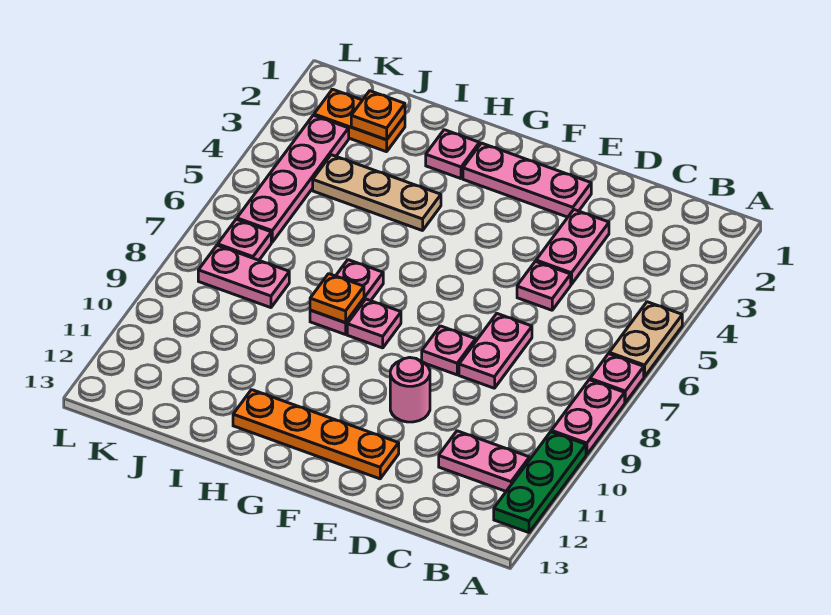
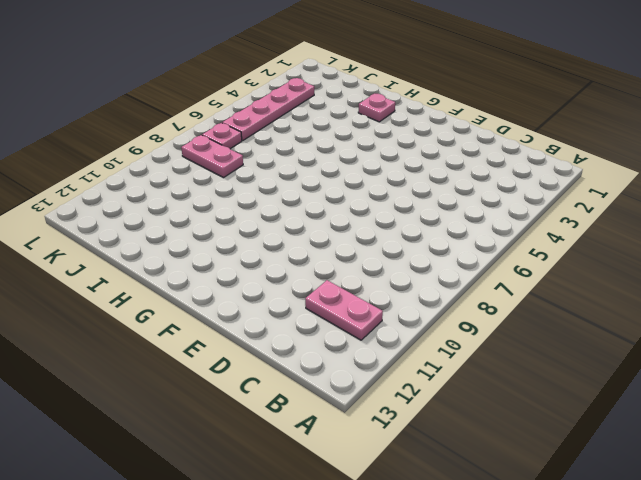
none -> tan plate A5:A6 level 1
none -> pink plate A7 level 1
none -> pink plate A8:A9 level 1

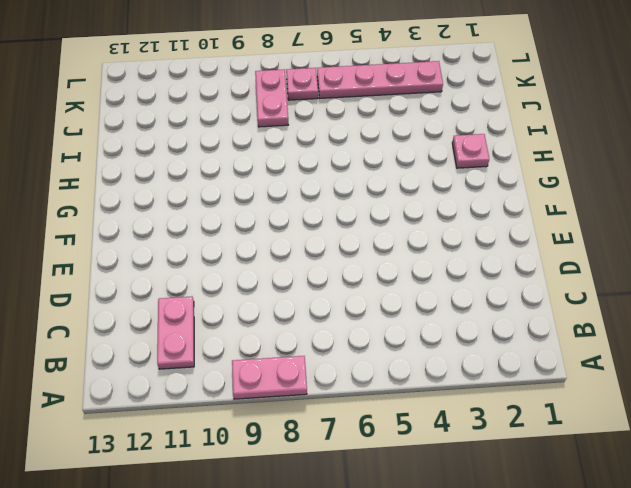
none -> tan plate A5:A6 level 1
none -> pink plate A7 level 1
none -> green plate A10:A12 level 1

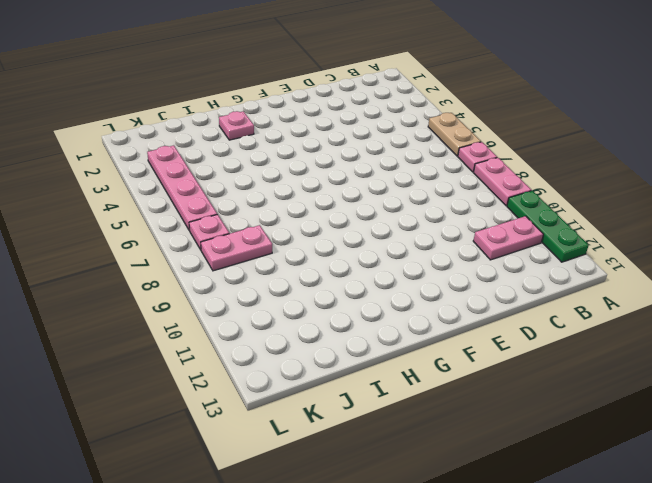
none -> pink plate D3:D4 level 1
none -> pink plate D5 level 1
none -> pink plate D7:D8 level 1

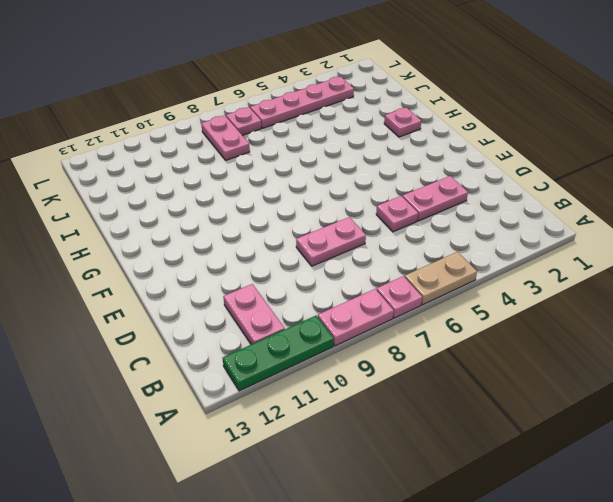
none -> pink plate E2:G2 level 1
none -> pink plate E8 level 1
none -> pink round brick E10 level 1

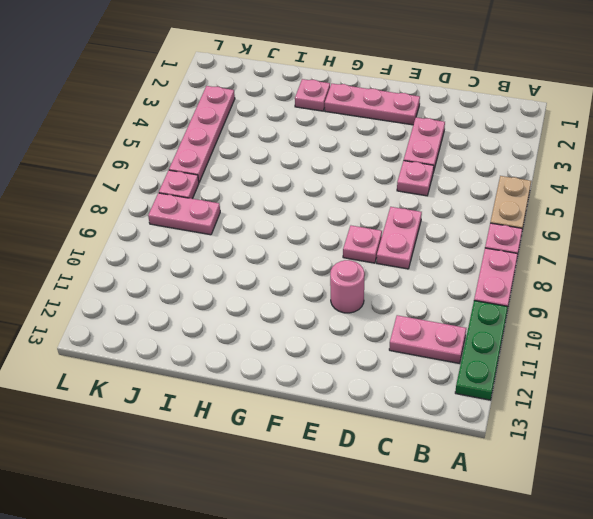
none -> orange plate E12:H12 level 1
none -> pink plate G8 level 1
none -> tan plate H4:J4 level 1

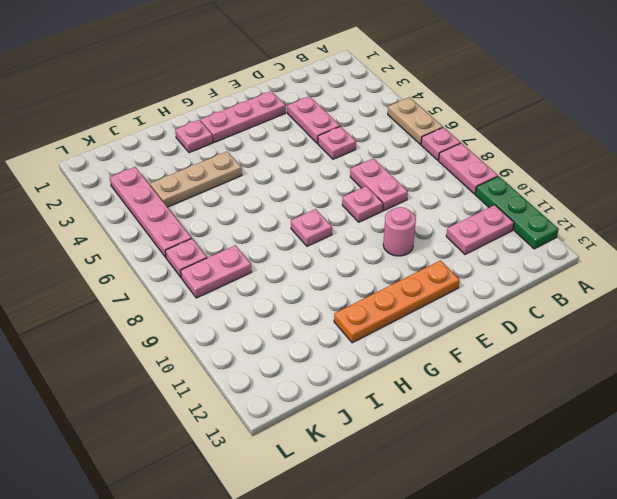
none -> pink plate H7:H8 level 1
none -> orange plate J2:K2 level 1
none -> orange plate H8 level 2

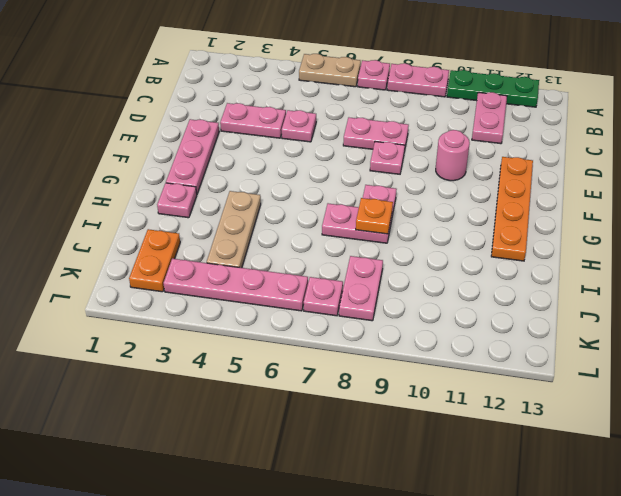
none -> orange plate J2 level 2

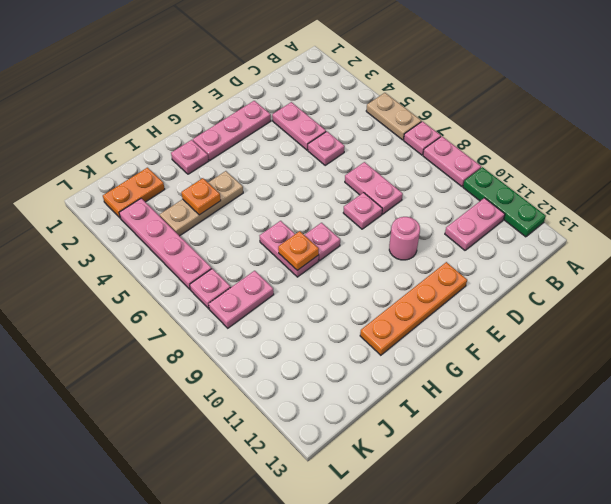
orange plate I4 level 2 -> orange plate J2 level 2

